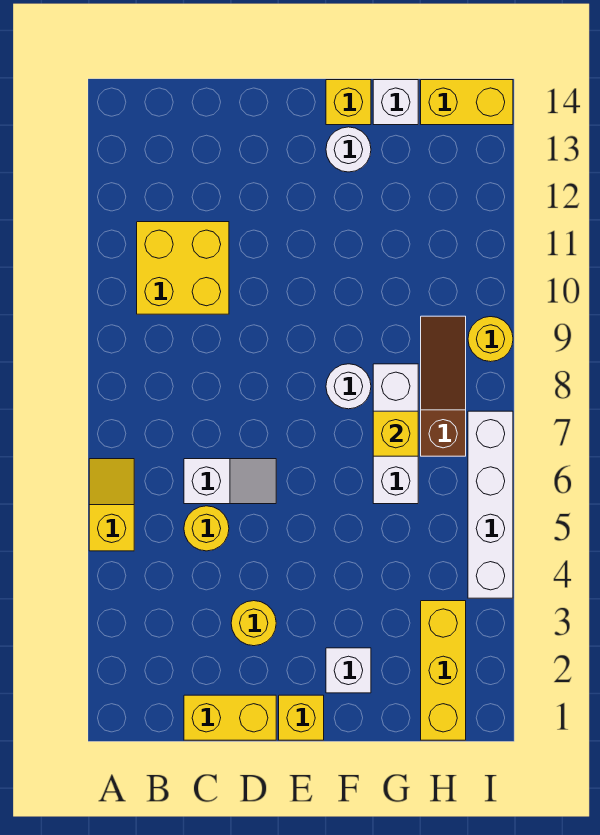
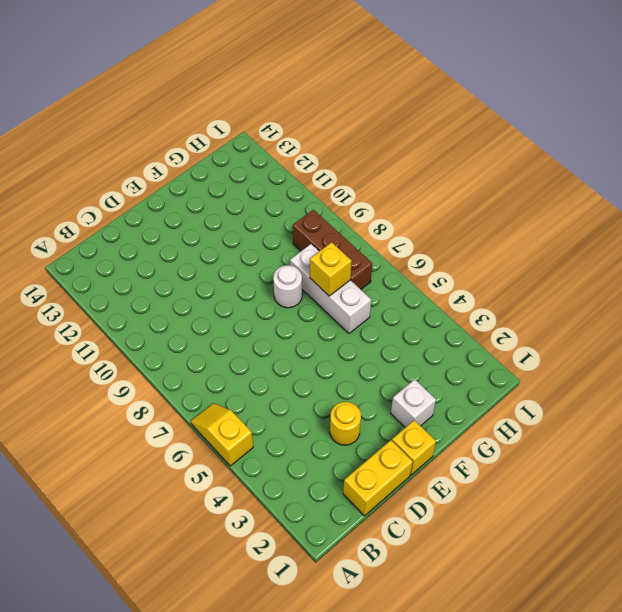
brown brick H7:H9 level 1 -> brown slope H7:H9 level 1 top 7
none -> yellow brick B10:C11 level 1
none -> yellow round brick C5 level 1
none -> white slope C6:D6 level 1 top C

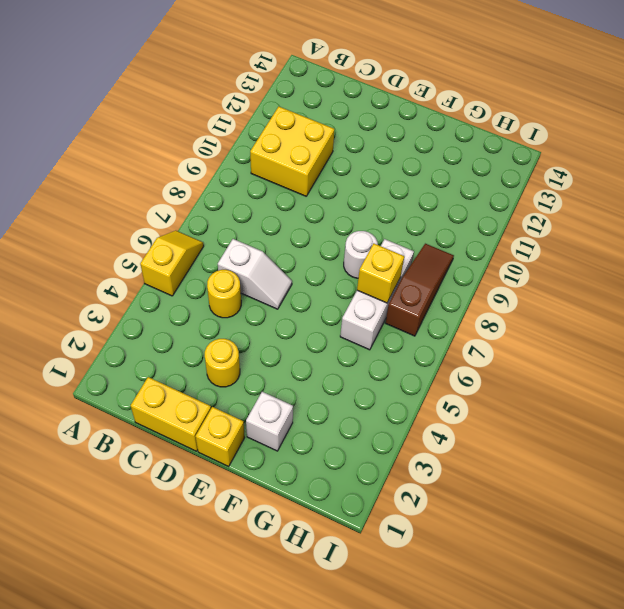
none -> white round brick F13 level 1
none -> yellow brick F14 level 1
none -> white brick G14 level 1

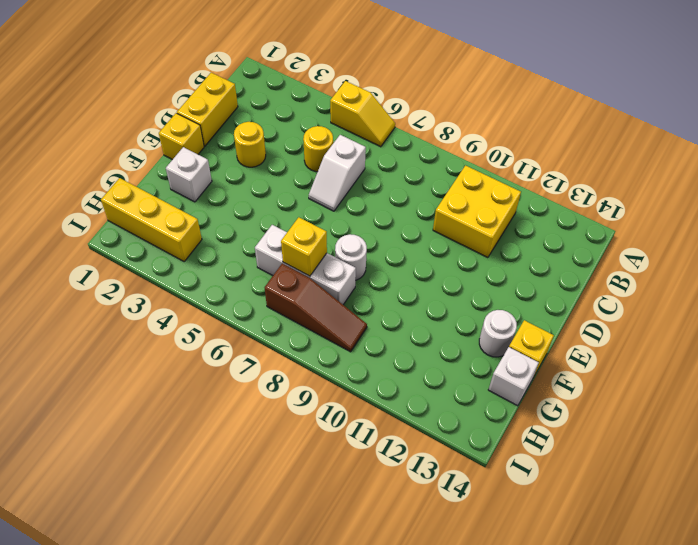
none -> yellow brick H14:I14 level 1
none -> white brick I4:I7 level 1
none -> yellow round brick I9 level 1

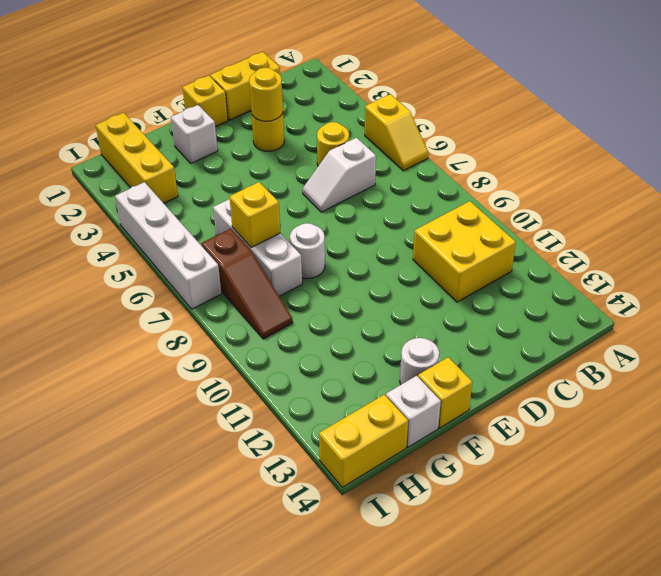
yellow round brick D3 level 2 -> yellow round brick I9 level 1

